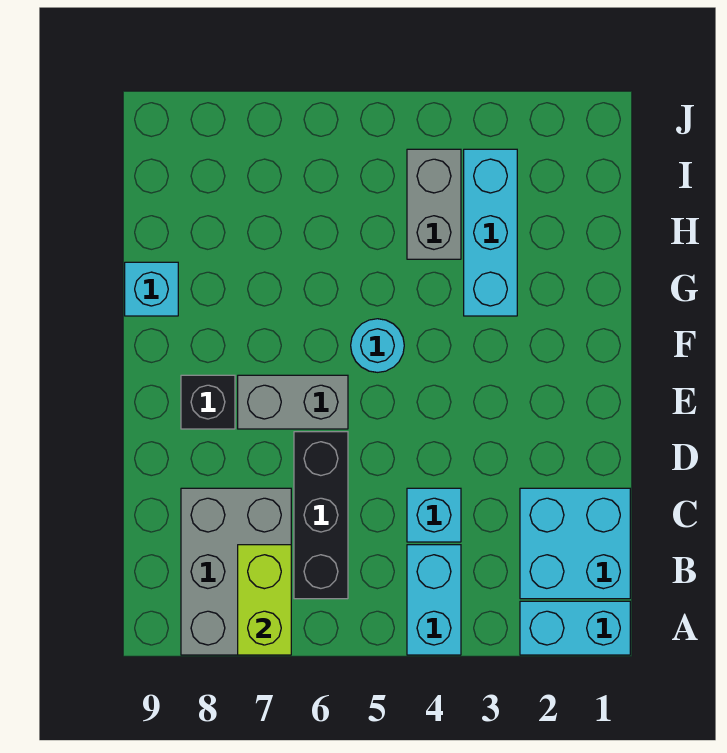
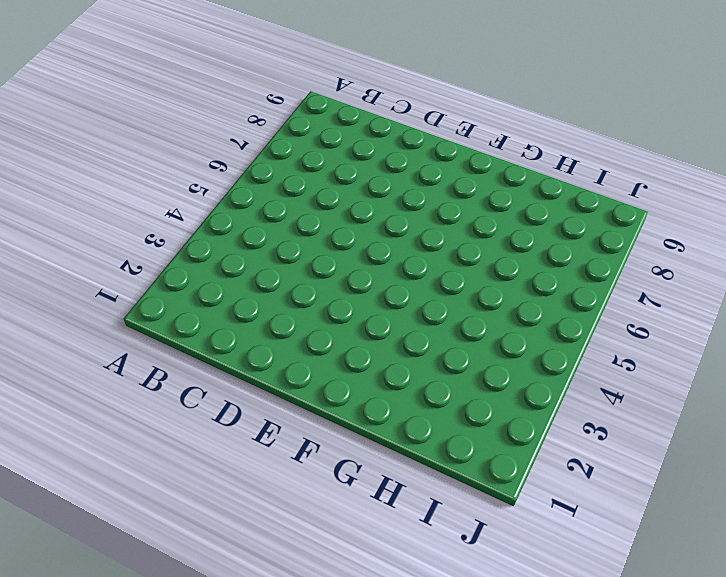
none -> cyan brick A1:A2 level 1
none -> cyan brick A4:B4 level 1
none -> grey brick A7:C8 level 1

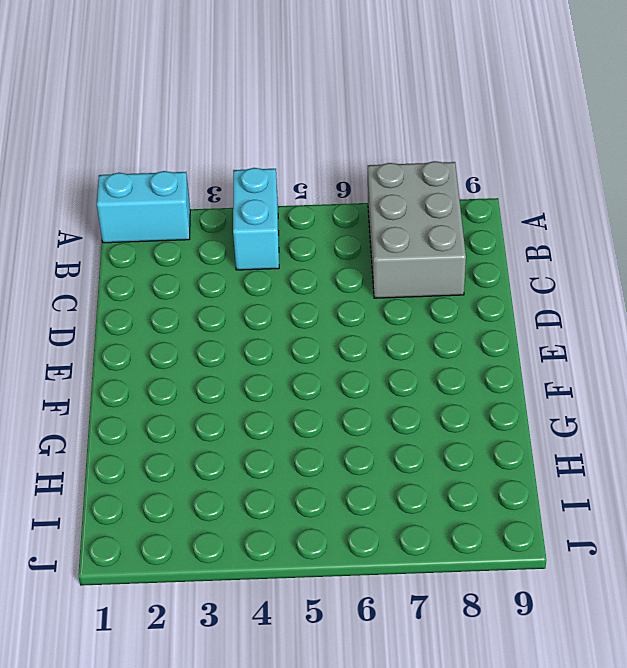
none -> cyan brick B1:C2 level 1
none -> black brick B6:D6 level 1
none -> cyan brick C4 level 1

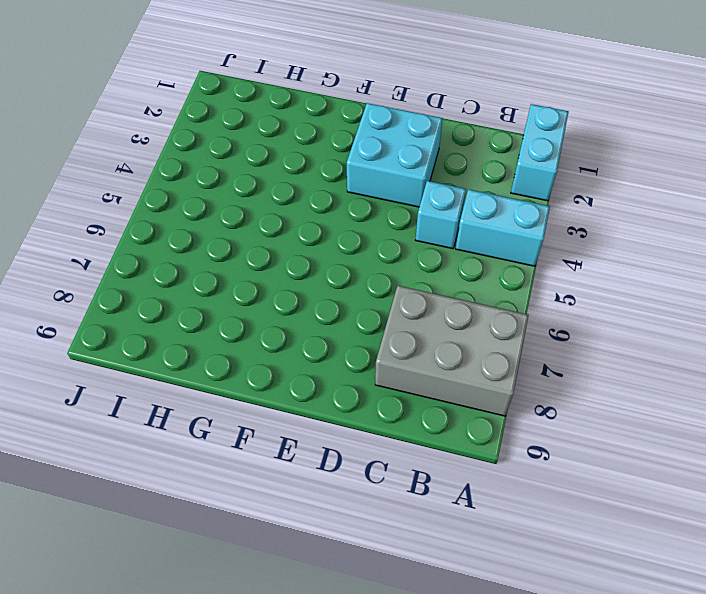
cyan brick D2:E3 level 1 -> cyan brick B1:C2 level 1
none -> black brick B6:D6 level 1
none -> grey brick E6:E7 level 1
none -> black brick E8 level 1

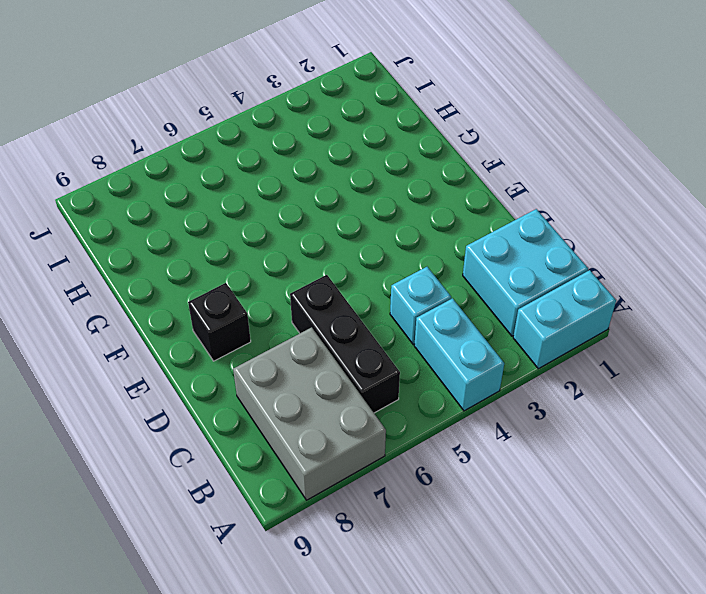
none -> grey brick E6:E7 level 1
none -> cyan round brick F5 level 1
none -> cyan brick G3:I3 level 1

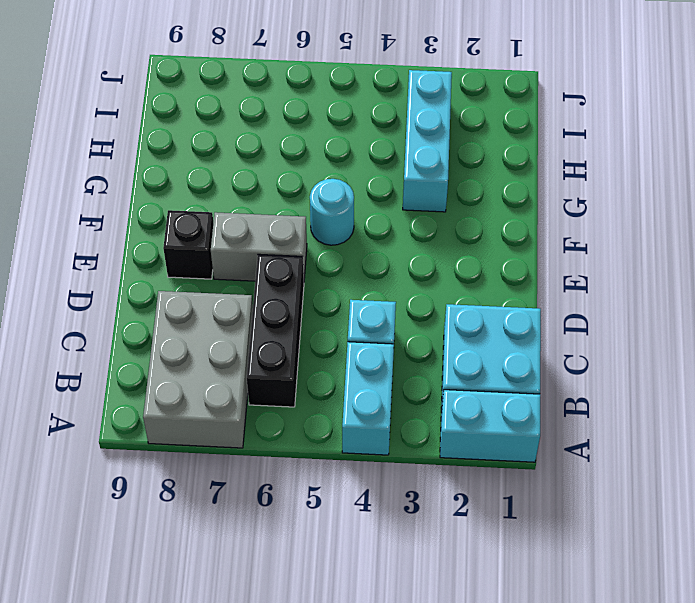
none -> cyan brick G9 level 1
none -> grey brick H4:I4 level 1
none -> lime brick A7:B7 level 2

